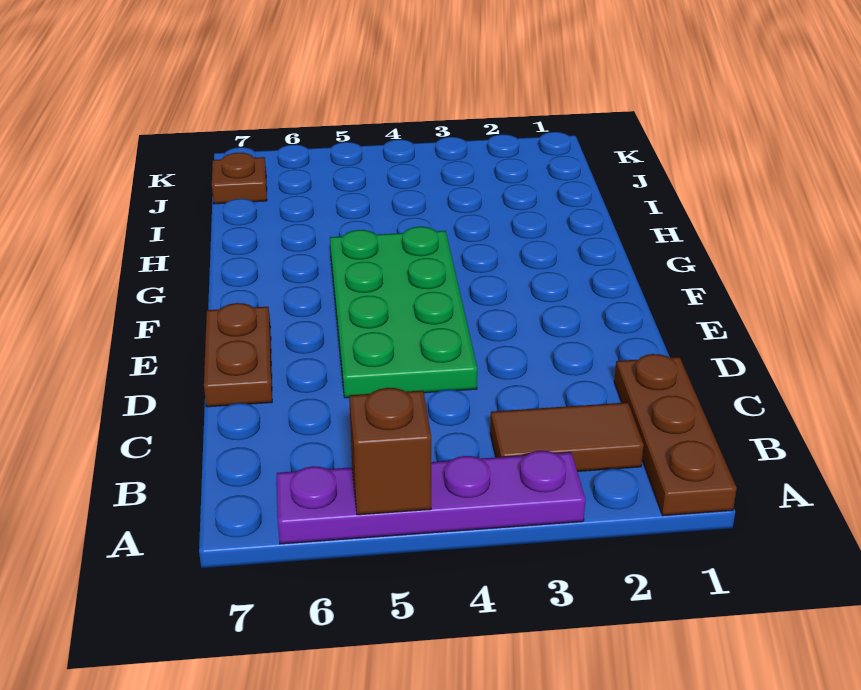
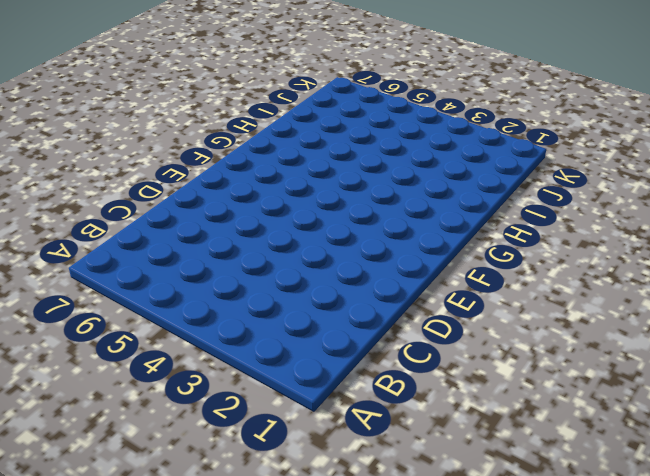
none -> brown plate A1:C1 level 1
none -> purple plate A3:A6 level 1

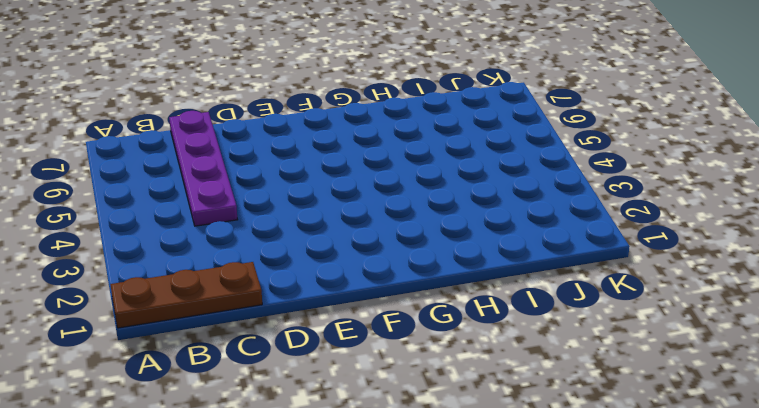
purple plate C4:C7 level 1 -> purple plate A3:A6 level 1
none -> brown tile B2:B3 level 1
none -> green plate D4:G5 level 1

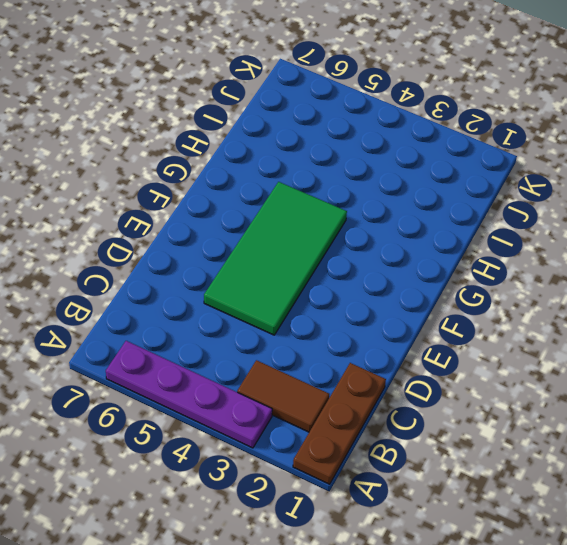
green tile D4:G5 level 1 -> green plate D4:G5 level 1
none -> brown plate D7:E7 level 1
none -> brown plate J7 level 1

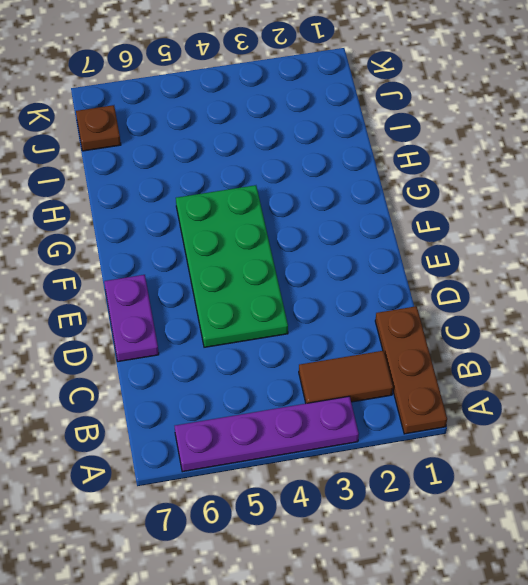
purple plate D7:E7 level 1 -> brown plate D7:E7 level 1
none -> brown brick A5 level 2

